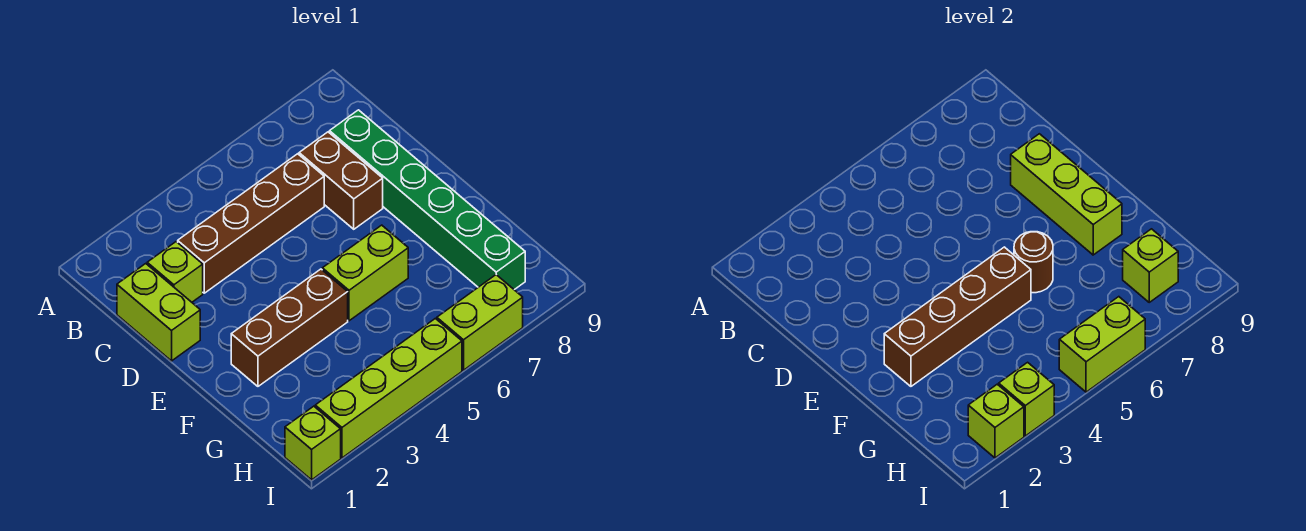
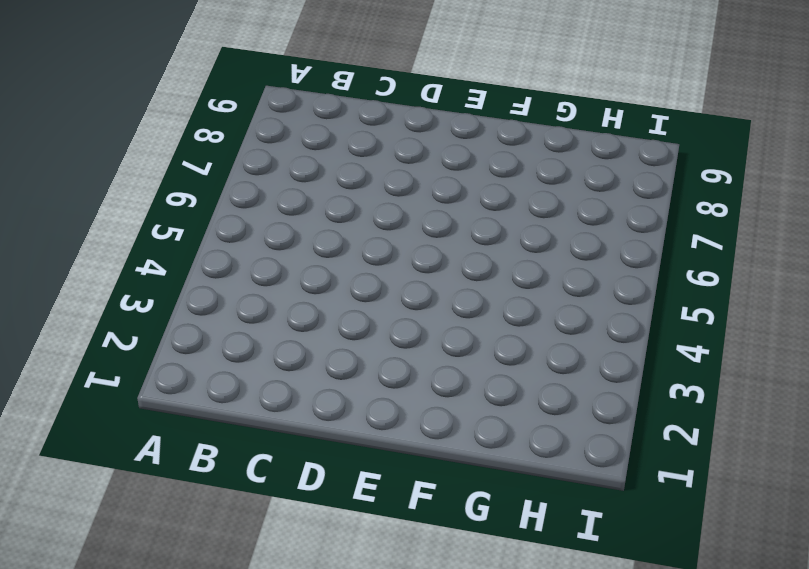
none -> lime brick C1:D1 level 1
none -> lime brick C2 level 1
none -> brown brick C3:C6 level 1

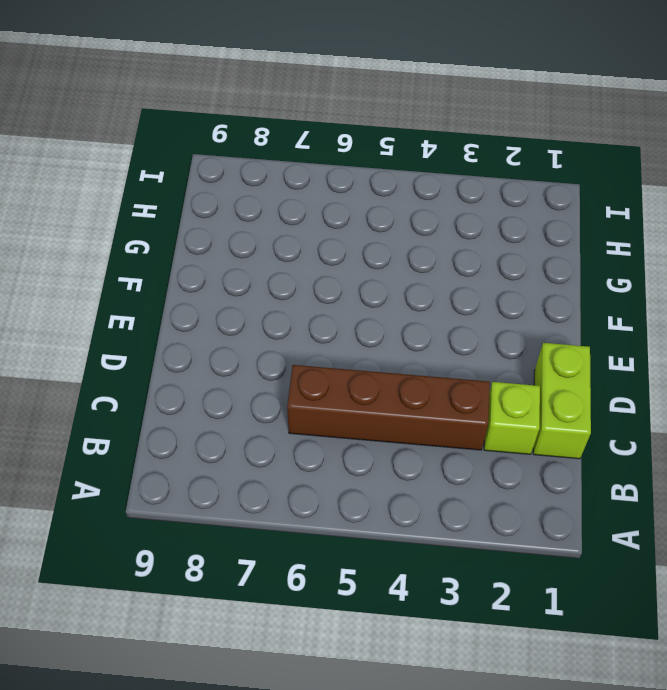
none -> brown brick C7:D7 level 1
none -> green brick C8:H8 level 1
none -> brown brick F2:F4 level 1

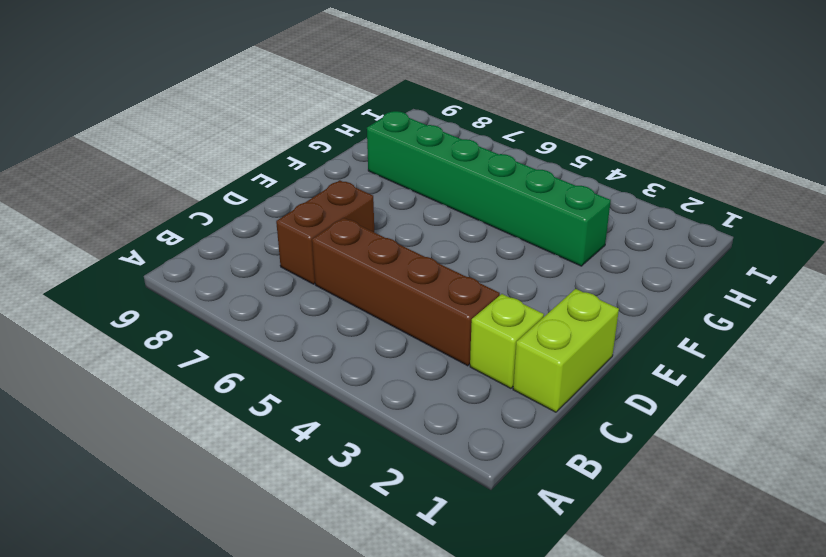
green brick G3:G8 level 1 -> green brick C8:H8 level 1
none -> brown brick F2:F4 level 1
none -> lime brick F5:F6 level 1
none -> lime brick I1 level 1

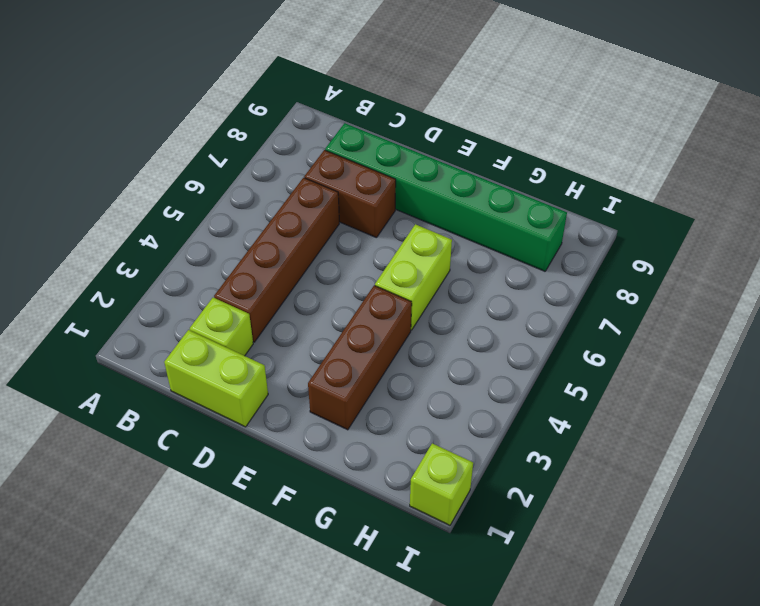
none -> lime brick I2:I5 level 1
none -> lime brick I6:I7 level 1
none -> lime brick D8:F8 level 2

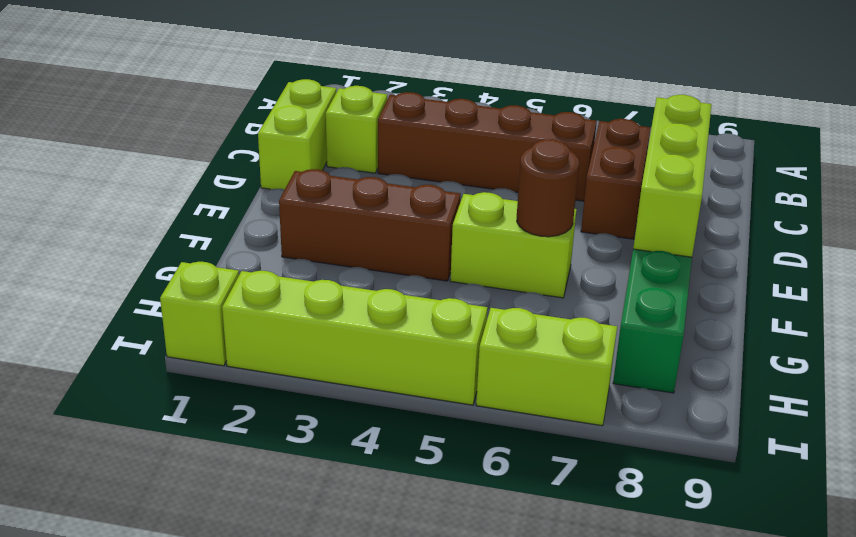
none -> brown brick F2:F5 level 2
none -> lime brick H8 level 2
none -> lime brick I2 level 2

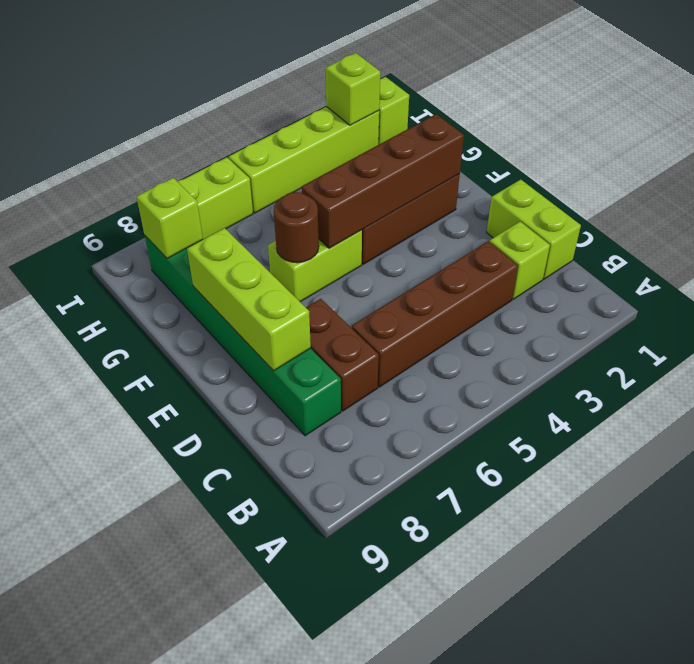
none -> lime brick I3 level 2
none -> lime brick I5:I6 level 2

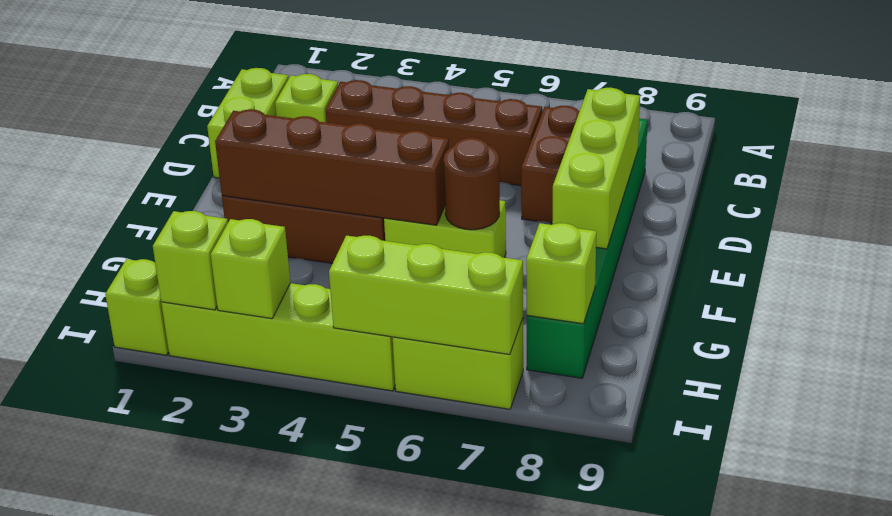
lime brick I5:I7 level 2 -> lime brick I5:I6 level 2

